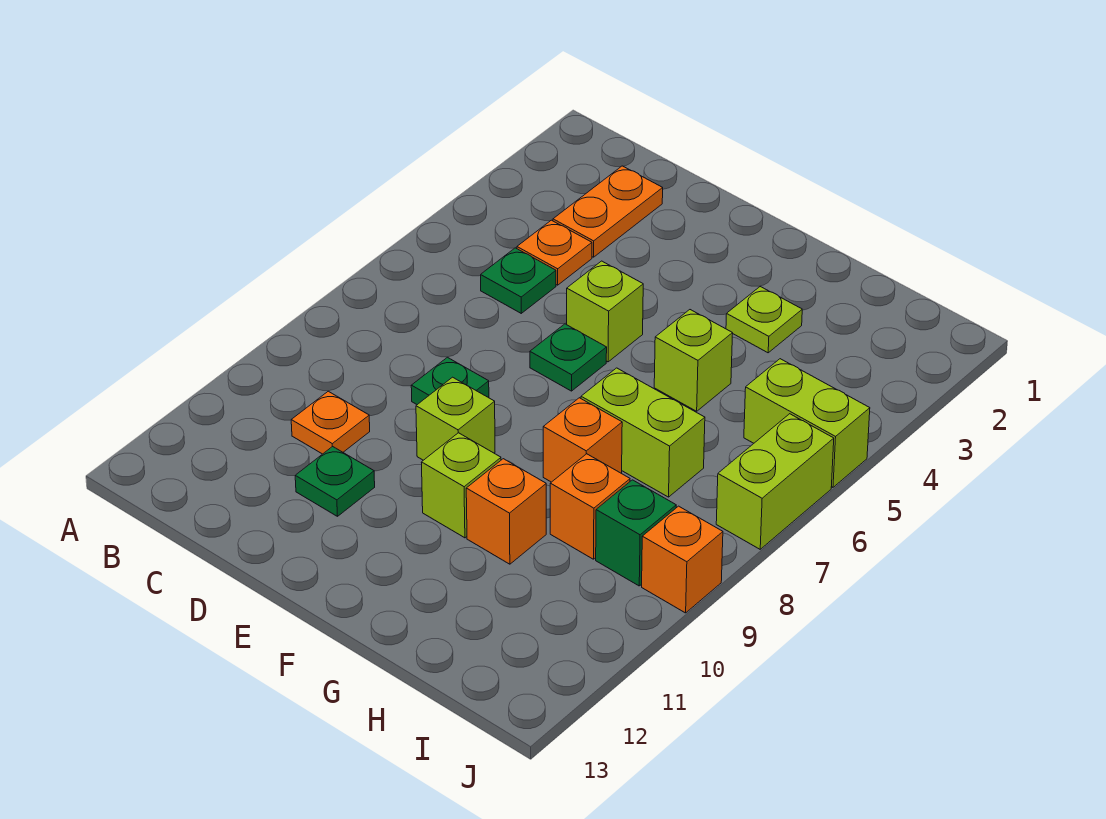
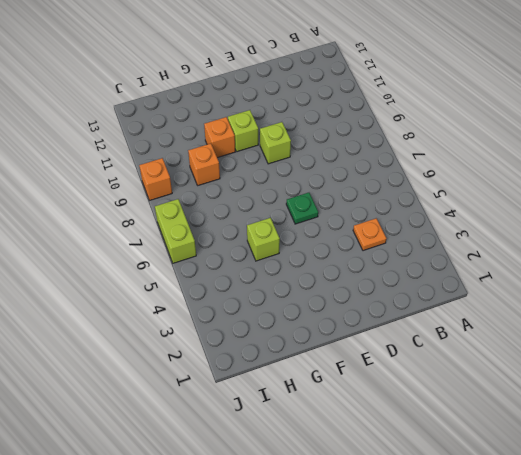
none -> orange plate C2:C3 level 1
none -> green plate C5 level 1
none -> orange plate C10 level 1

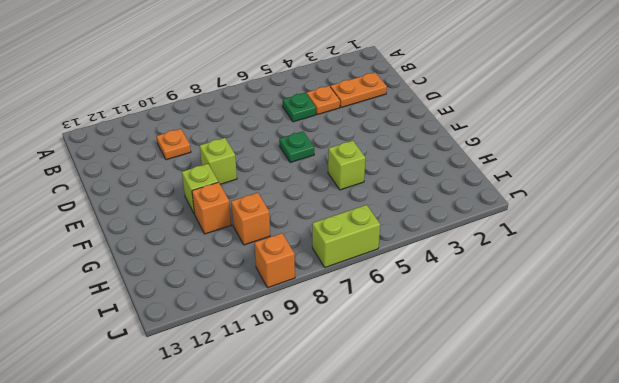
none -> green plate D8 level 1
none -> green plate D11 level 1
none -> lime brick E5 level 1

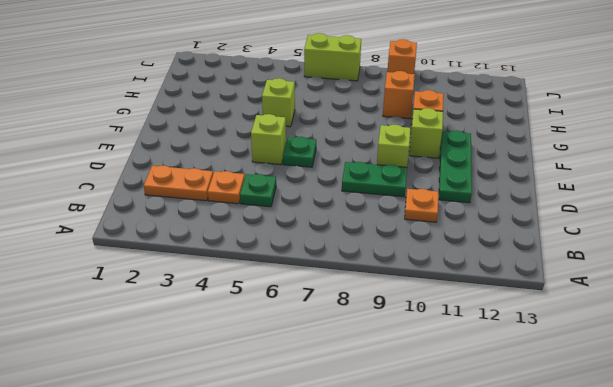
green plate D8:D9 level 1 -> green plate D8 level 1
green plate D11:F11 level 1 -> green plate D11 level 1
none -> lime plate G3 level 1
none -> lime brick G7:H7 level 1
none -> orange brick G8 level 1

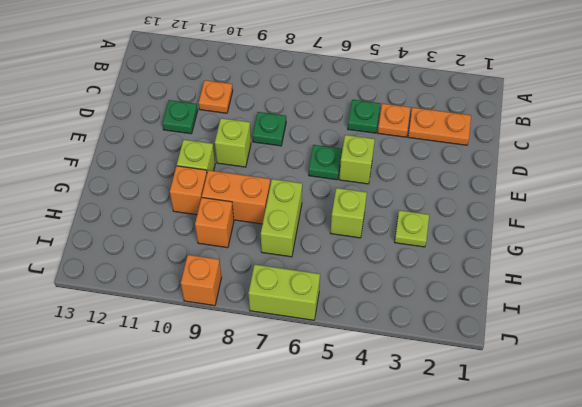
orange brick G8:G9 level 1 -> orange brick G8 level 1
none -> lime brick I5:J5 level 1
none -> green brick I9 level 1

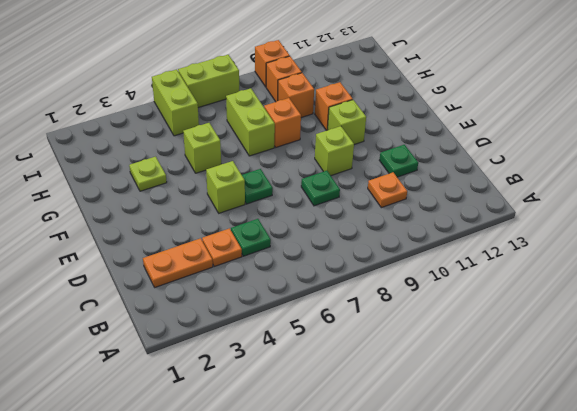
orange brick I9 level 1 -> green brick I9 level 1

